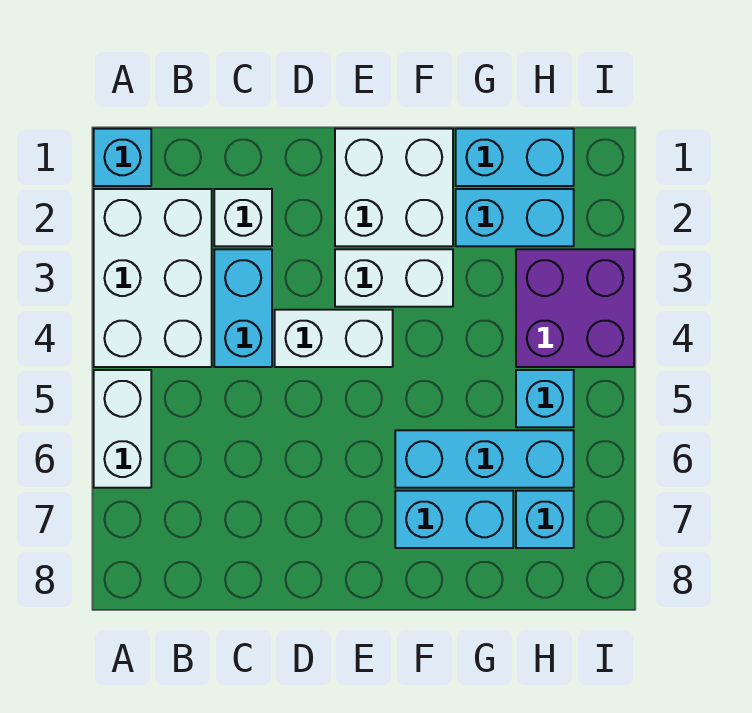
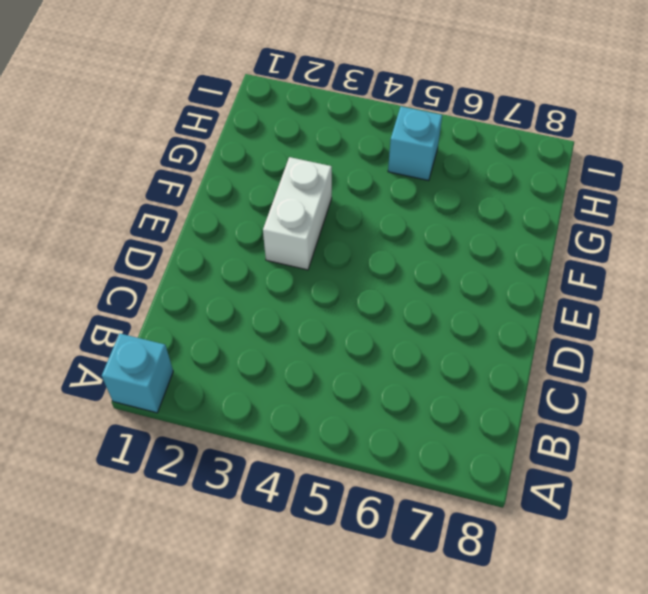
none -> white brick A2:B4 level 1
none -> white brick A5:A6 level 1
none -> white brick C2 level 1

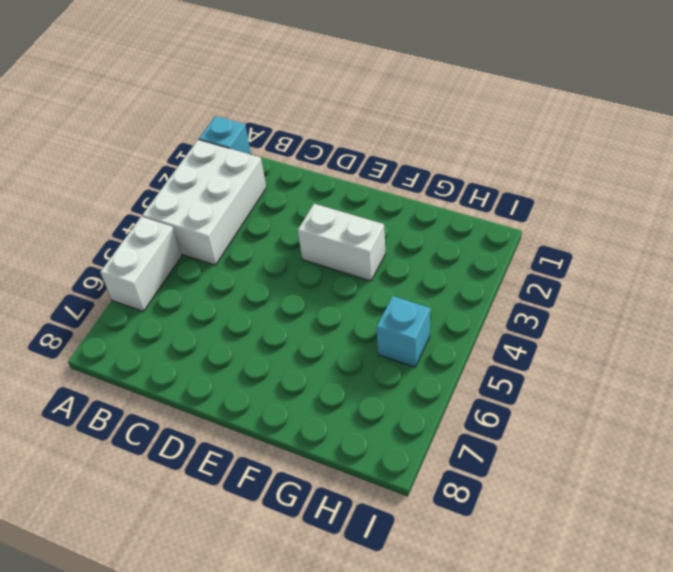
none -> white brick C2 level 1
none -> cyan brick C3:C4 level 1
none -> white brick D4:E4 level 1

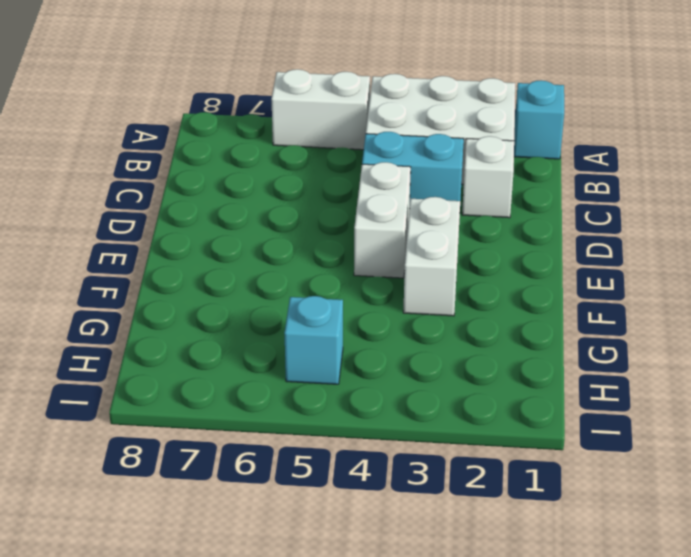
none -> white brick E1:F2 level 1
none -> cyan brick F6:H6 level 1
none -> cyan brick F7:G7 level 1

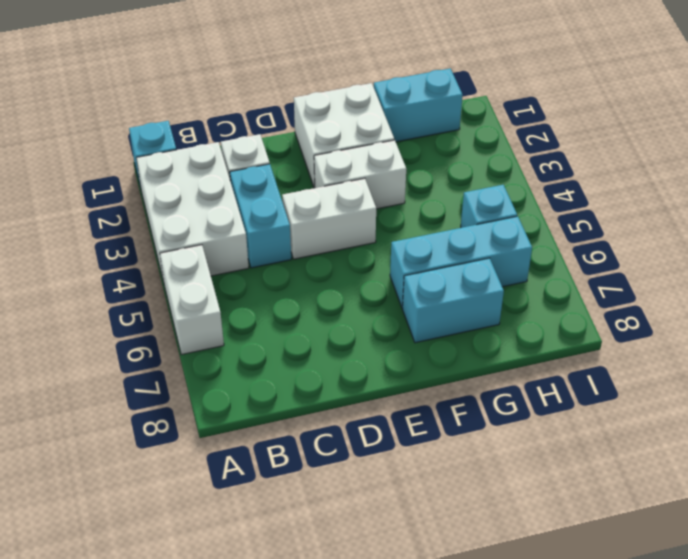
none -> cyan brick G2:H2 level 1
none -> purple brick H3:I4 level 1
none -> cyan brick H7 level 1

